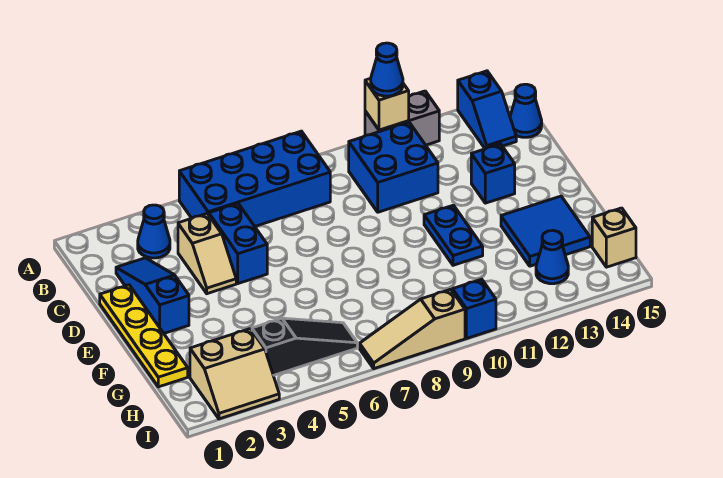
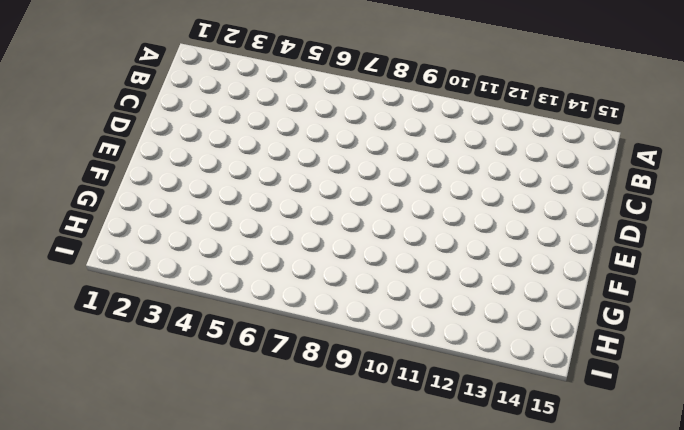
none -> blue brick A5:B8 level 1
none -> grey brick A11:A12 level 1
none -> blue slope A14:B14 level 1 top A

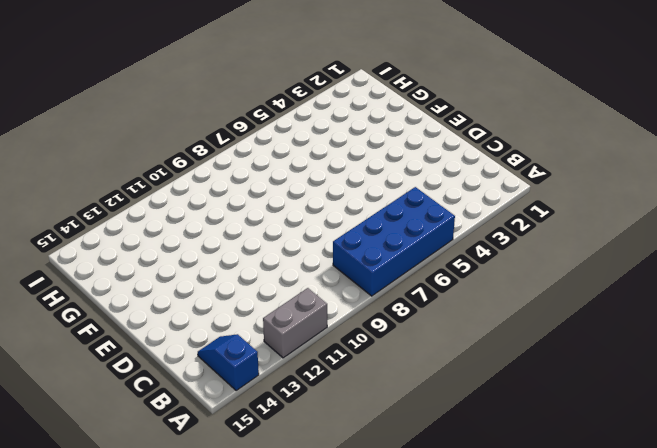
none -> blue cone B3 level 1
none -> blue brick B10:C11 level 1
none -> blue cone B15 level 1

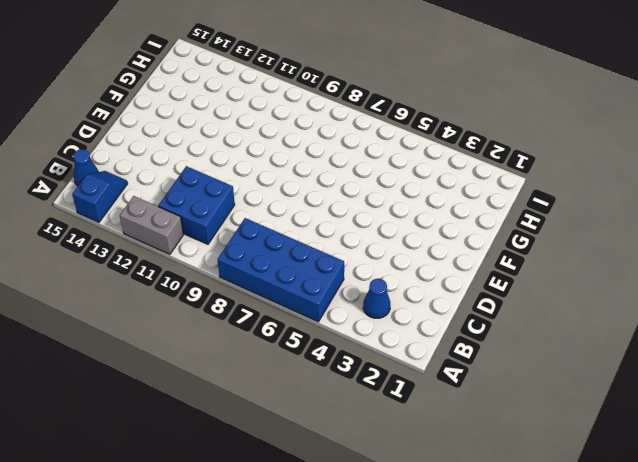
none -> blue slope C2:E2 level 1 top E
none -> tan slope C4:D4 level 1 top C
none -> blue brick C5:D5 level 1

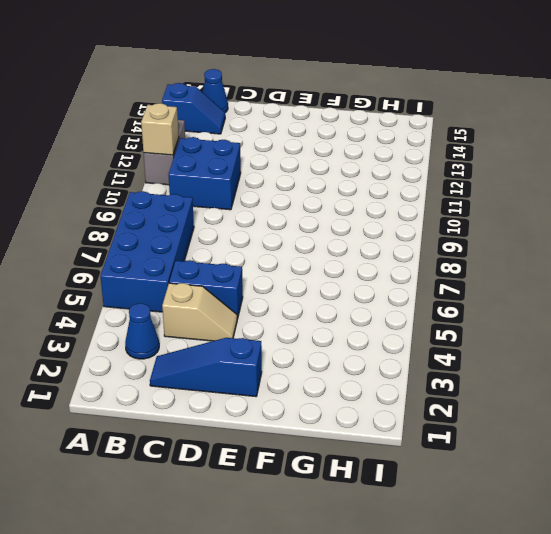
none -> yellow plate D1:G1 level 1
none -> blue brick D13 level 1
none -> blue plate E11:F11 level 1

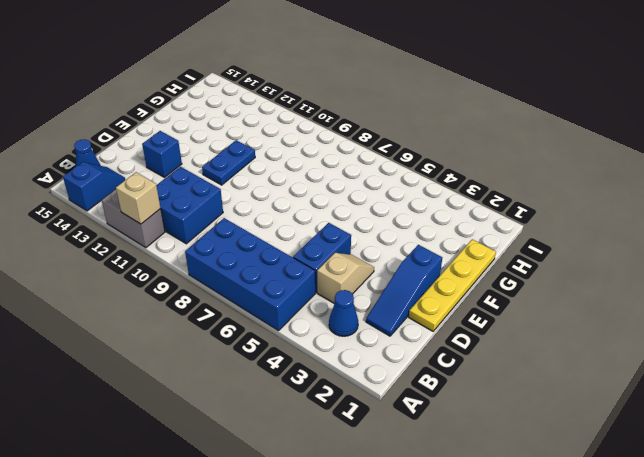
none -> blue tile F13:G14 level 1
none -> tan slope H2:I3 level 1 top H
none -> black slope H4:H6 level 1 top 4

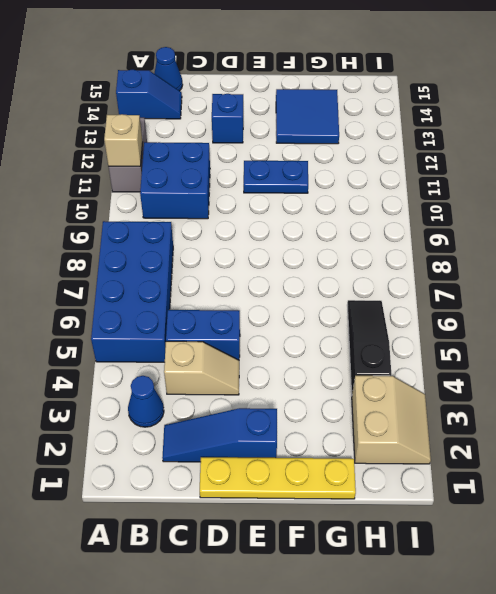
none -> blue cone H13 level 1
none -> tan brick H15 level 1
none -> tan slope I7:I9 level 1 top 9

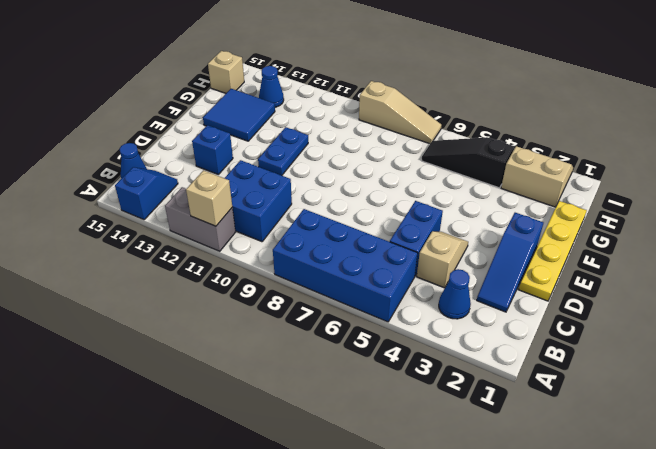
none -> blue brick I10 level 1
none -> blue cone A11 level 3

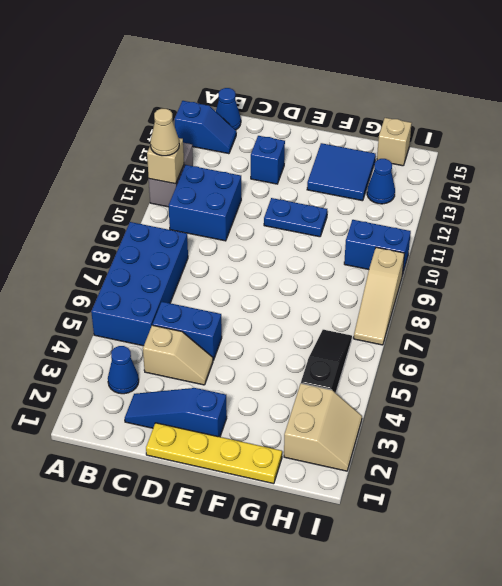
tan cone A11 level 3 -> blue cone A11 level 3
blue brick H10:I10 level 1 -> blue brick I10 level 1

